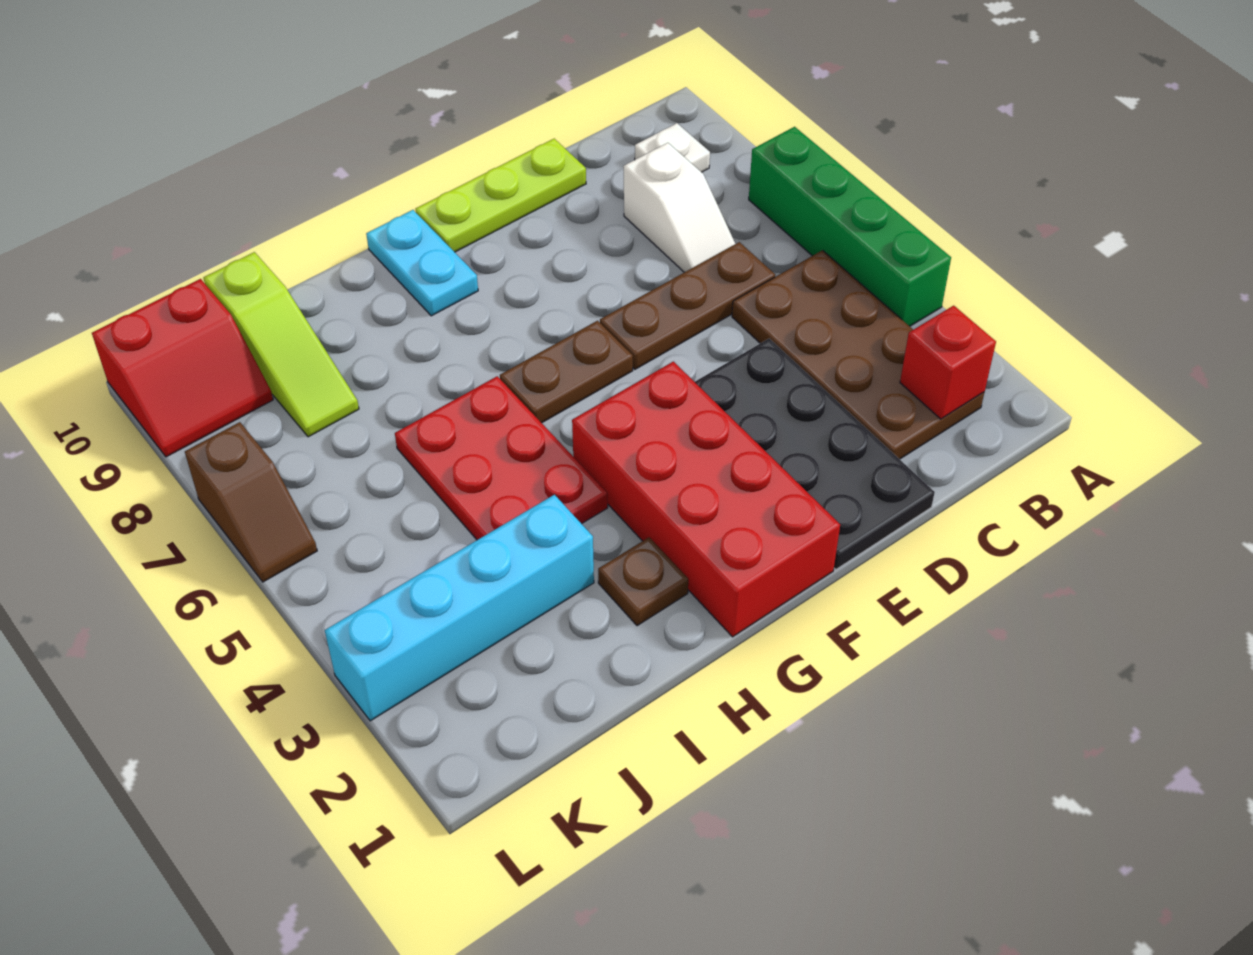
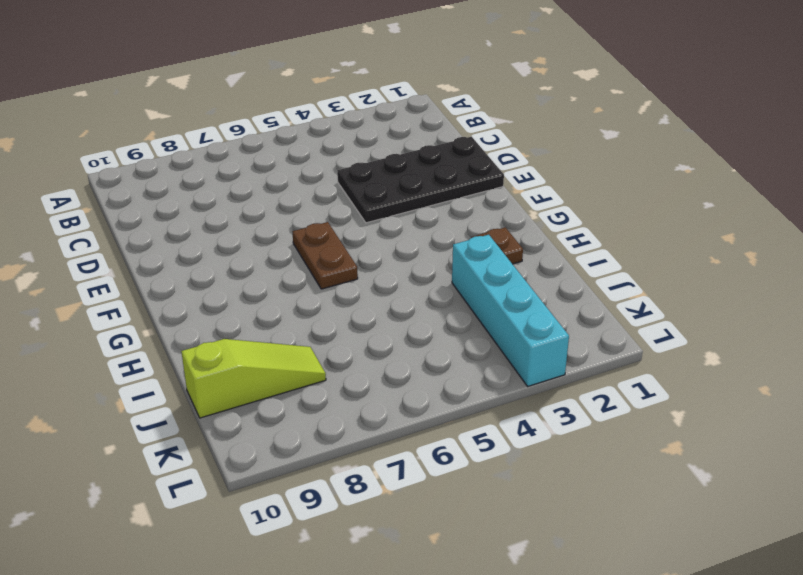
none -> green brick A4:A7 level 1
none -> brown plate B2:C5 level 1
none -> white plate B9 level 1

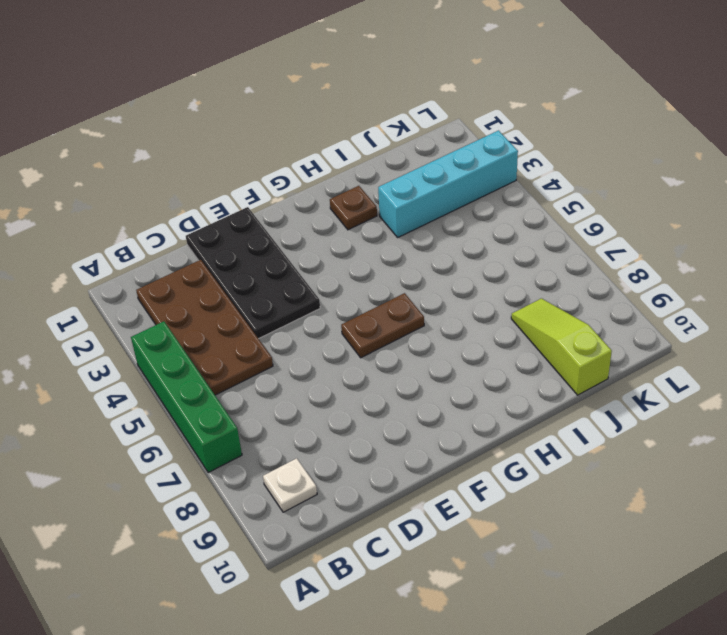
none -> brown plate C6:E6 level 1
none -> white slope C7:C8 level 1 top 8
none -> lime plate D10:F10 level 1

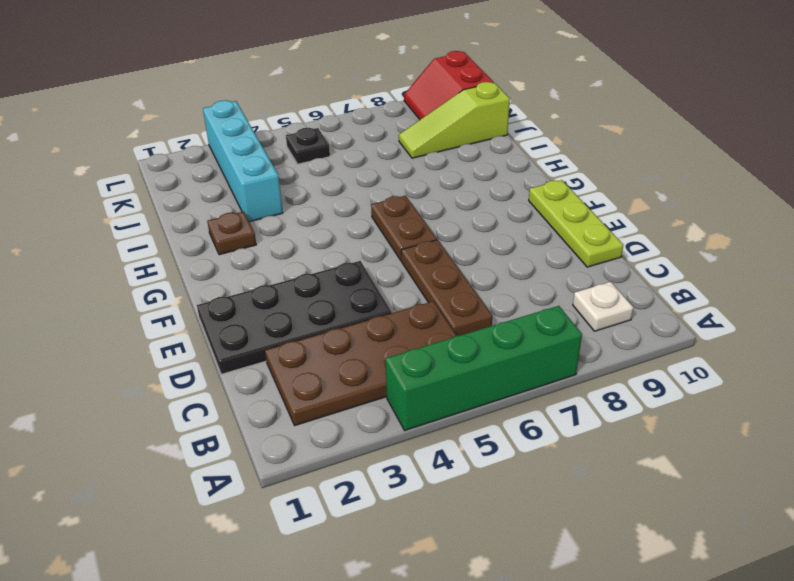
black plate K5 level 1 -> none
none -> white slope C7:C8 level 1 top 8
none -> red brick F1:G4 level 1
none -> cyan plate G9:G10 level 1

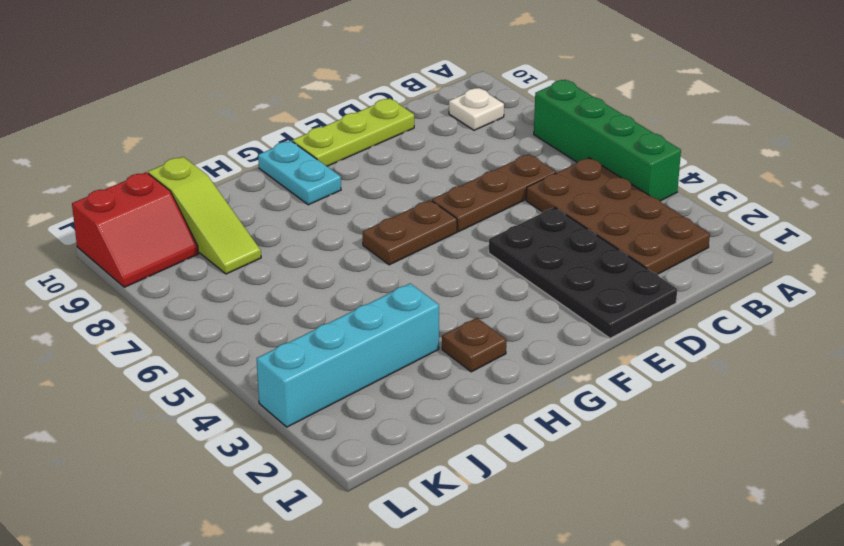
none -> white slope C7:C8 level 1 top 8
none -> red brick F1:G4 level 1
none -> red plate H4:I6 level 1

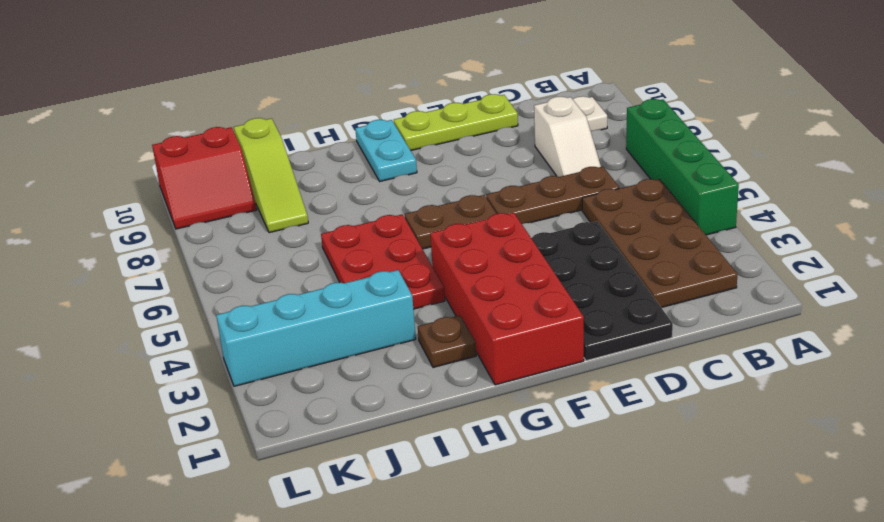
none -> brown slope L6:L7 level 1 top 7
none -> red brick B2 level 2

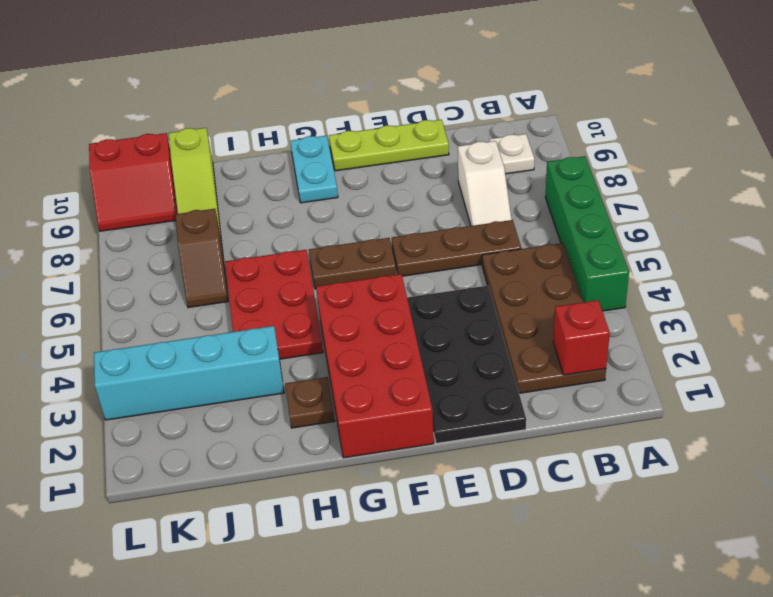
brown slope J6:J7 level 1 top 7 -> brown slope L6:L7 level 1 top 7

